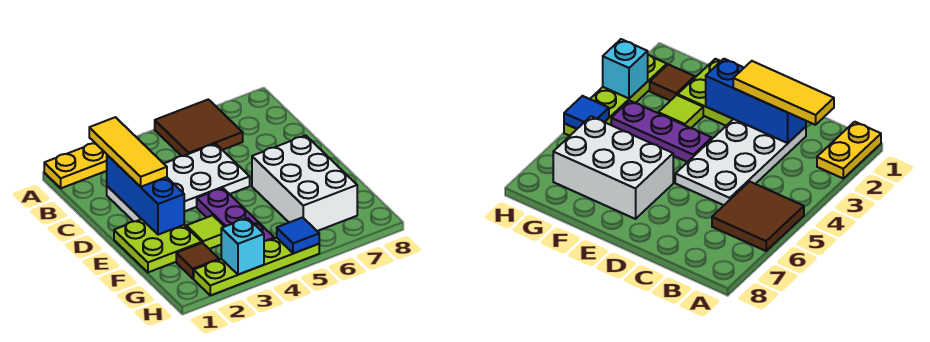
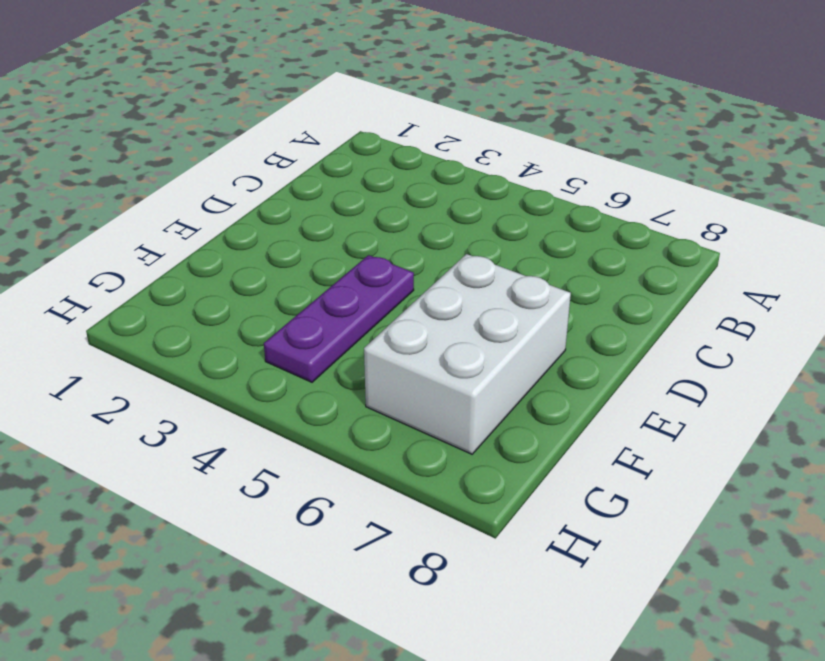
none -> yellow plate A1:A2 level 1
none -> brown tile A5:B6 level 1
none -> white plate C2:D5 level 1

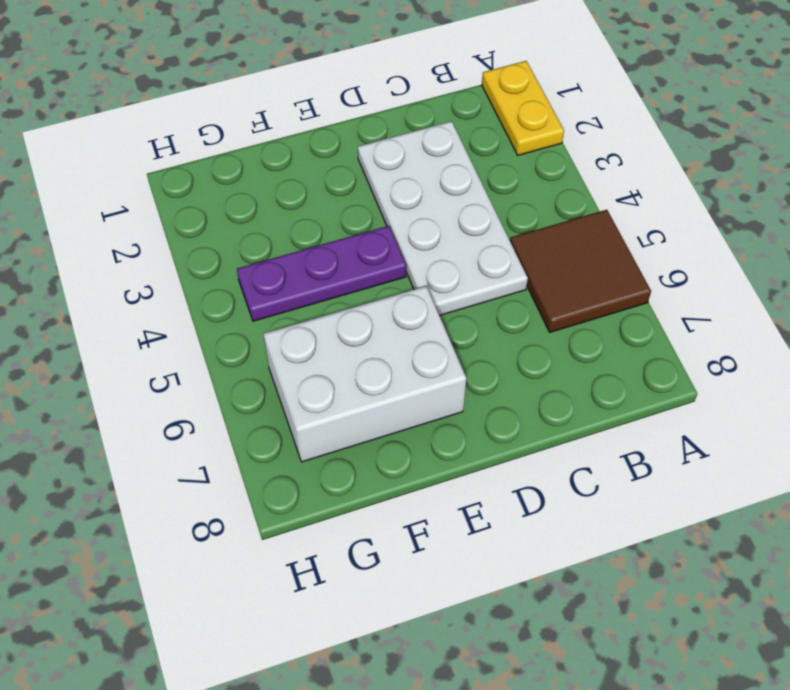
none -> lime plate E1:F2 level 1
none -> lime tile F3 level 1
none -> brown tile G2 level 1

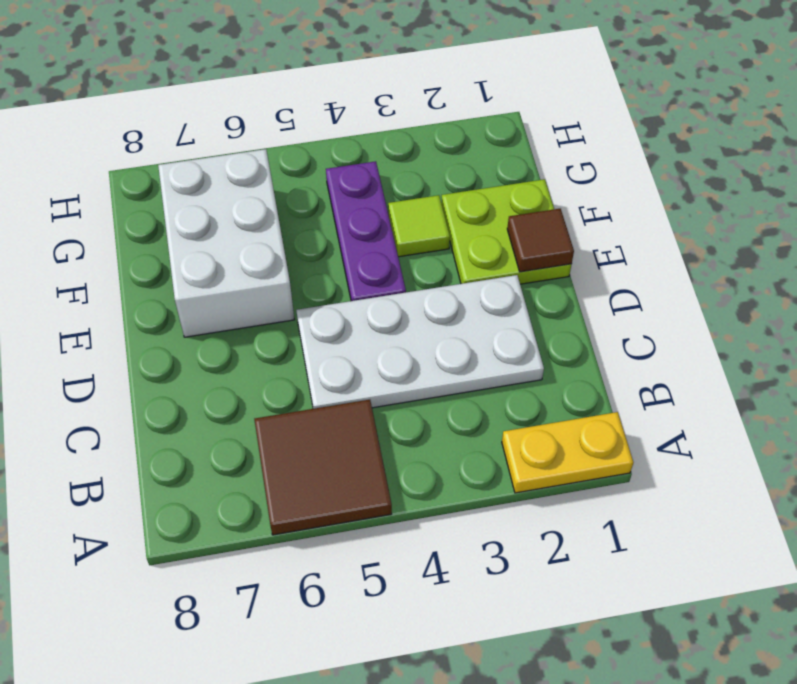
brown tile E1 level 2 -> brown tile G2 level 1
none -> lime plate H2:H5 level 1
none -> blue brick C2:E2 level 2
none -> cyan brick H3 level 2

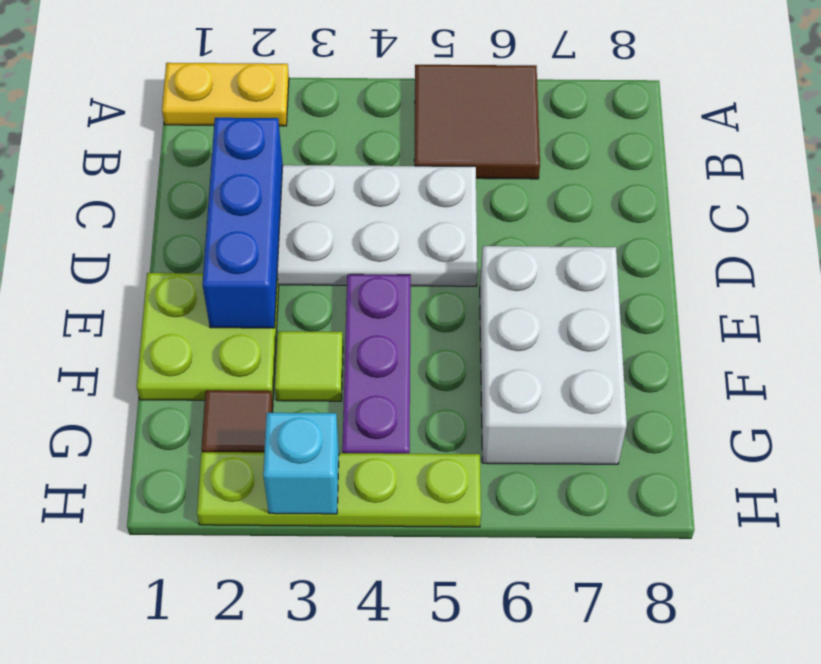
none -> blue tile H5 level 2
none -> yellow tile B2:D2 level 3

